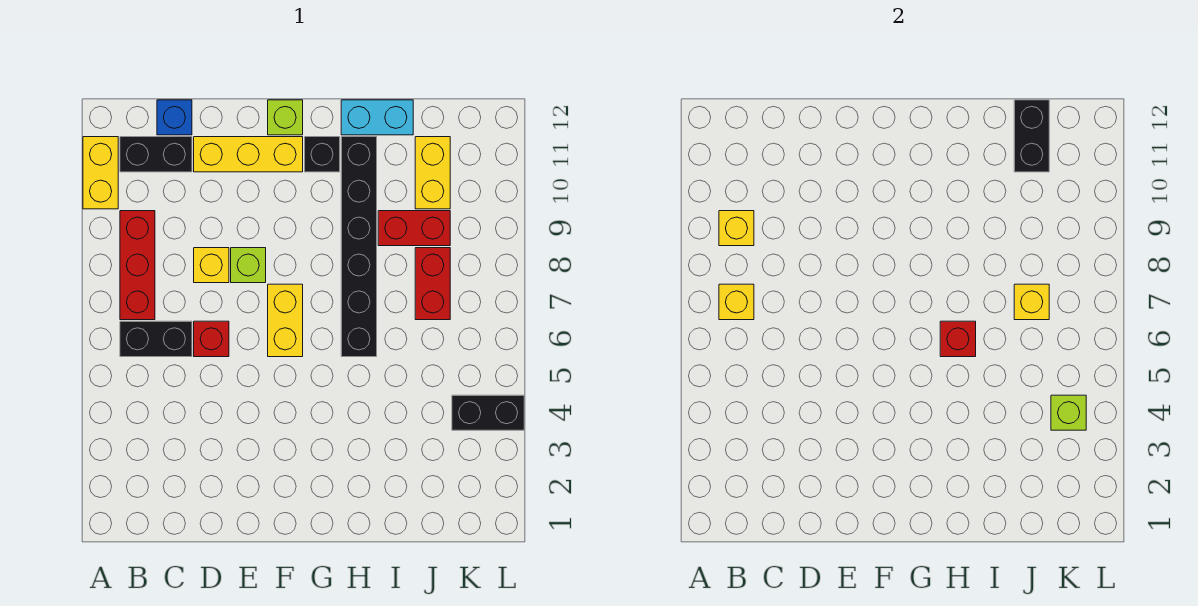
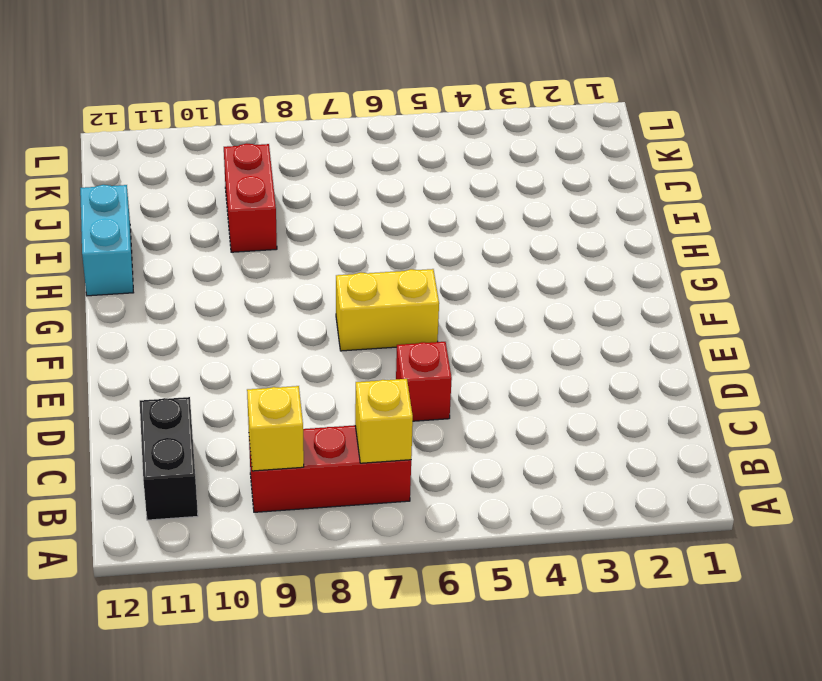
none -> yellow brick A10:A11 level 1
none -> black brick B6:C6 level 1
none -> blue brick C12 level 1

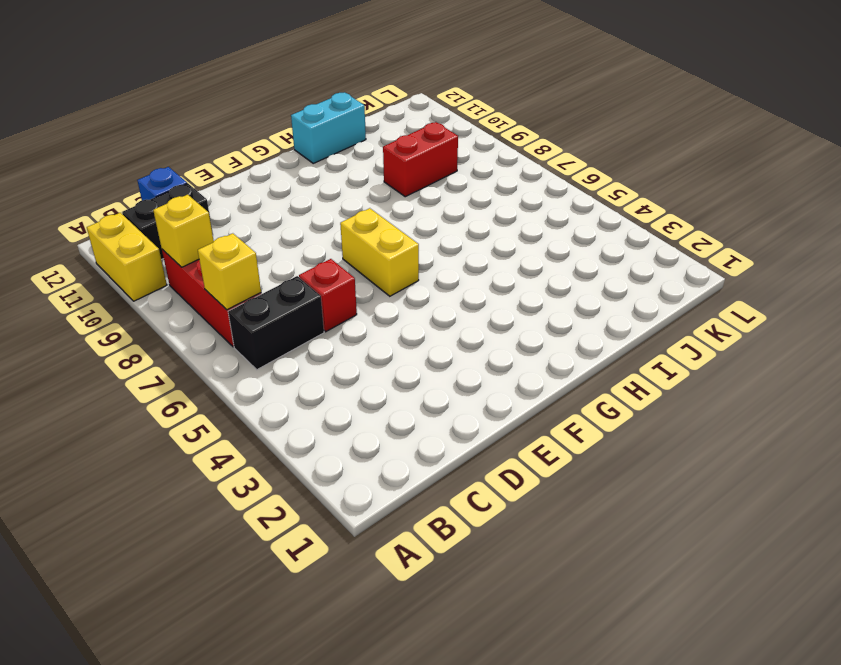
none -> yellow brick D8 level 1
none -> yellow brick D11:F11 level 1
none -> lime brick E8 level 1

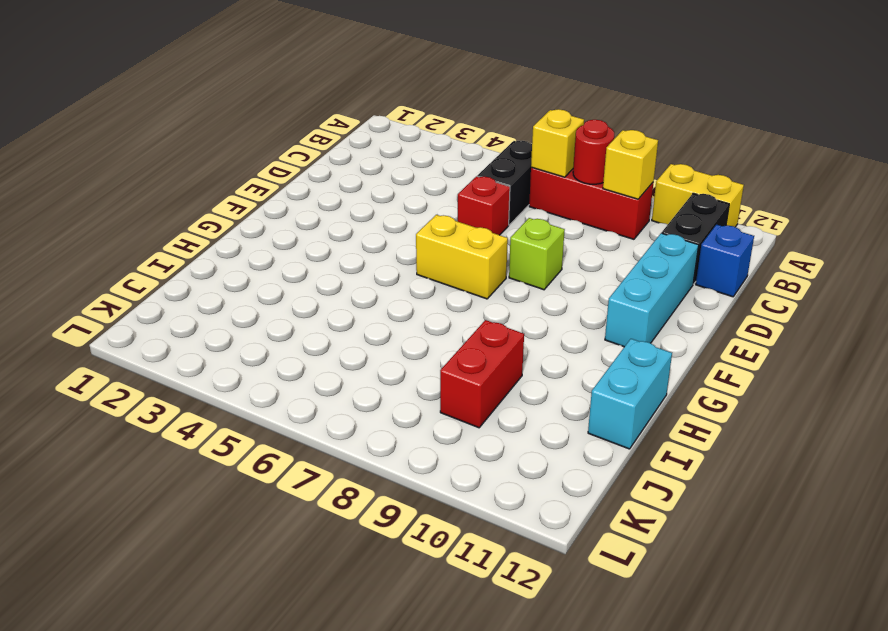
red round brick B8 level 2 -> none
cyan brick D11:F11 level 1 -> yellow brick D11:F11 level 1
none -> yellow brick D8 level 1
none -> lime brick F12 level 1
none -> black brick G11 level 1

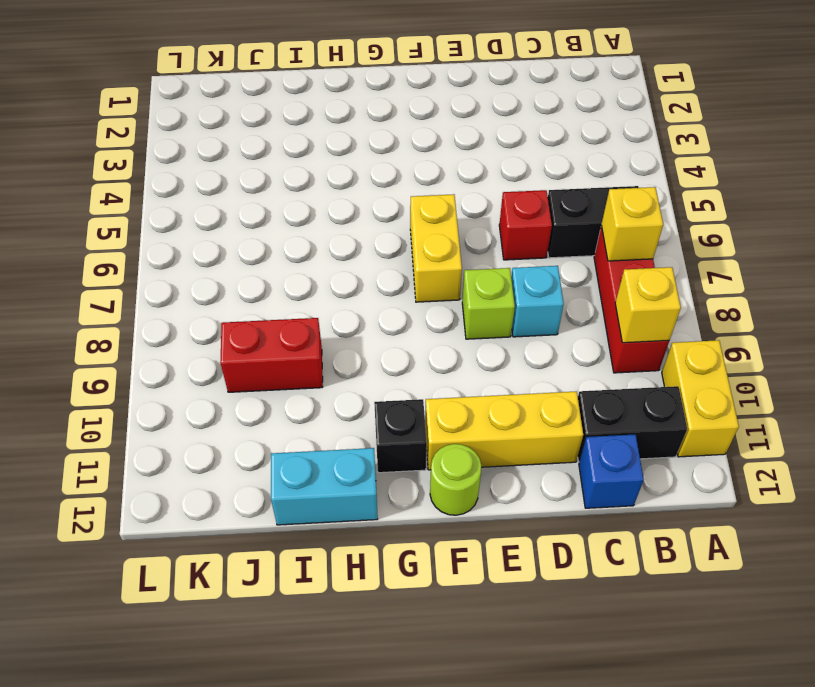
cyan brick D8 level 1 -> yellow brick D8 level 1
lime round brick F12 level 1 -> lime brick F12 level 1
none -> black brick H6:H11 level 1
none -> red brick J7:J8 level 1
none -> yellow brick J10:J11 level 1

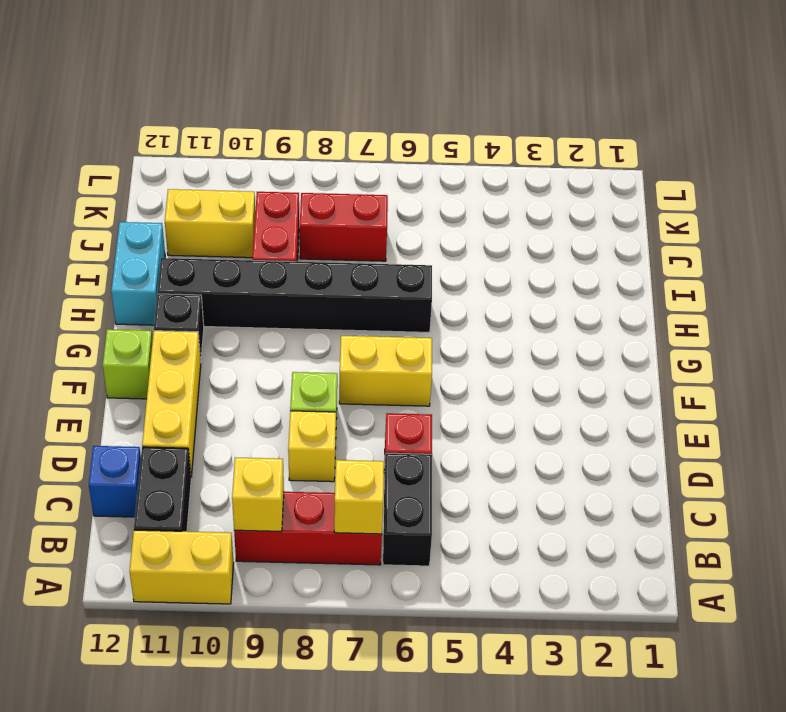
none -> black brick K4:L4 level 1
none -> red brick H6 level 2
none -> yellow brick J7 level 2

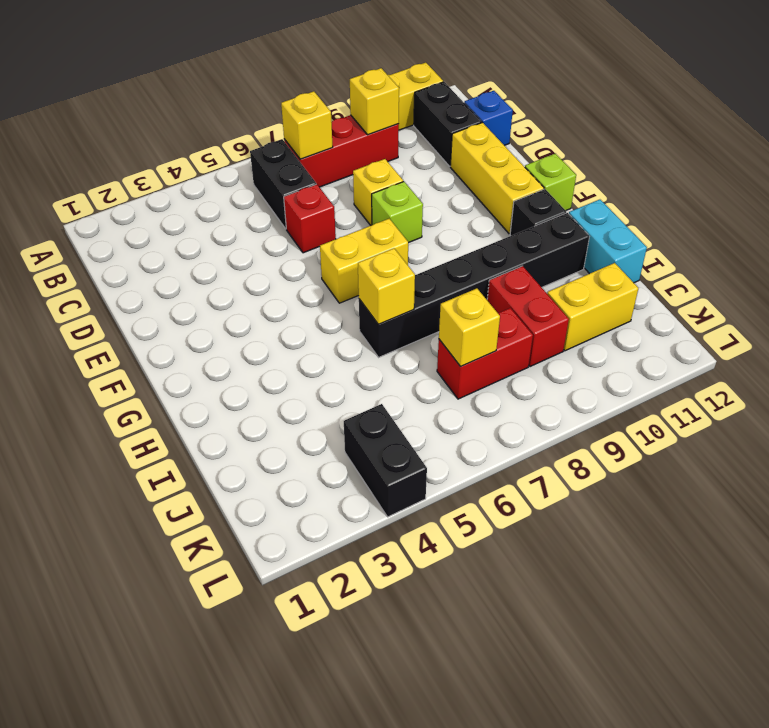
yellow brick H6 level 2 -> red brick H6 level 2
none -> black brick J11:J12 level 2
none -> lime brick K4 level 2

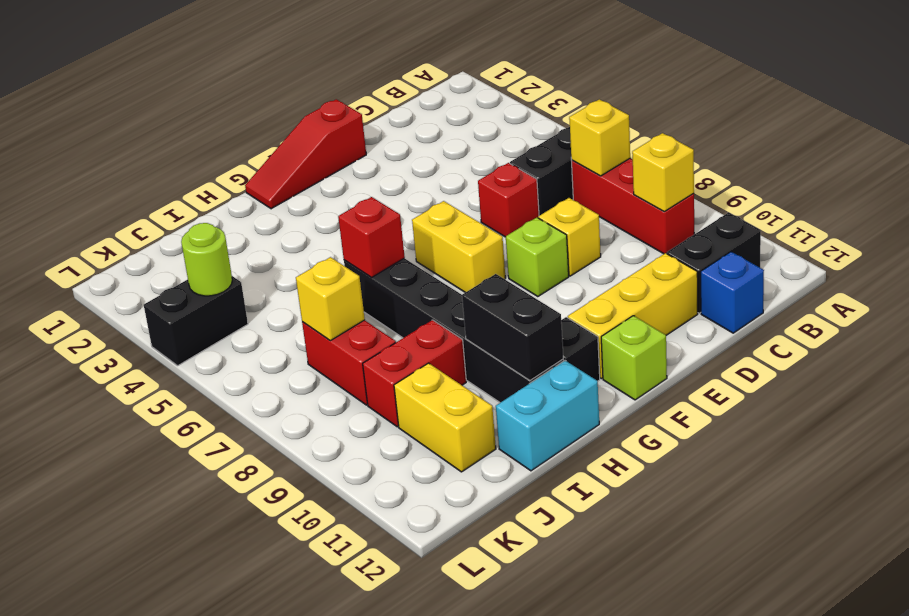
red slope E1:G1 level 1 top E -> none
black brick H10:H11 level 2 -> black brick J11:J12 level 2
lime round brick K4 level 2 -> lime brick K4 level 2
none -> yellow brick A10:A11 level 1

